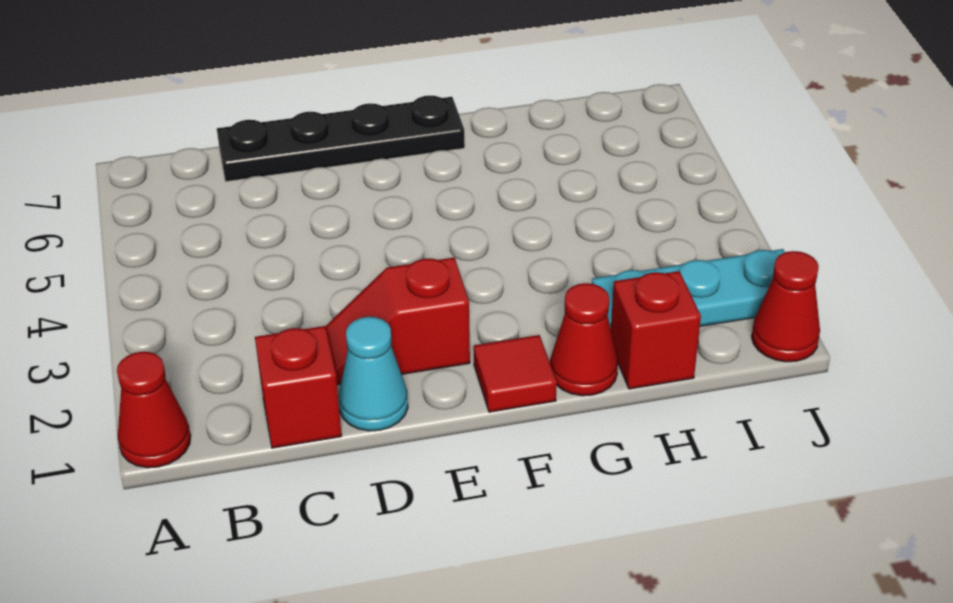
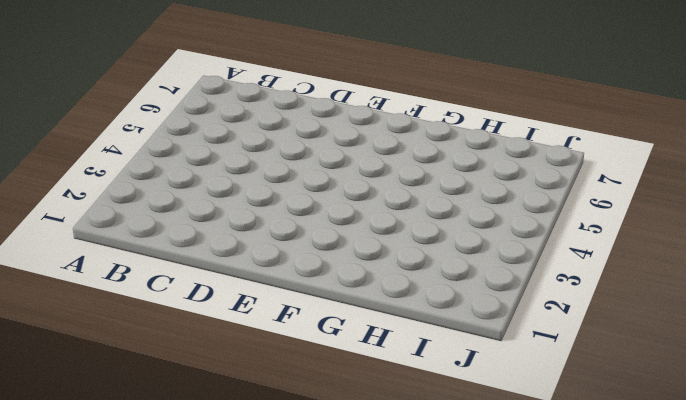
none -> red cone A1 level 1
none -> red brick C1 level 1

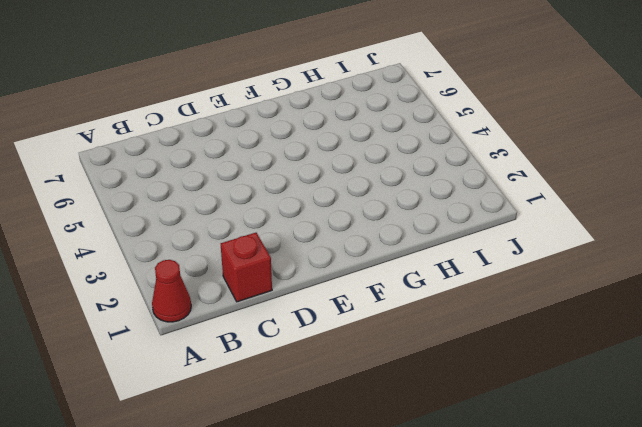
none -> black plate C7:F7 level 1
none -> cyan cone D1 level 1

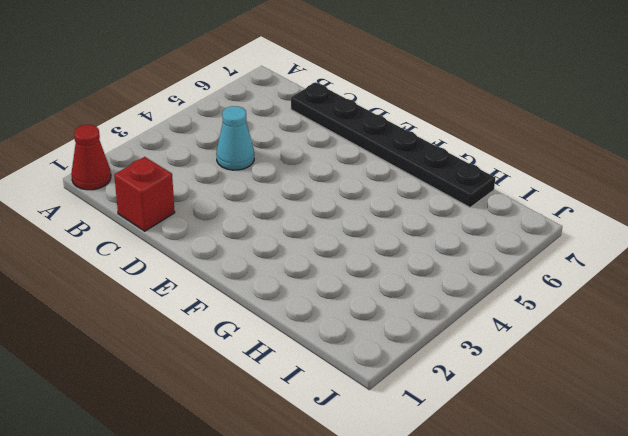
cyan cone C4 level 1 -> cyan cone D1 level 1
black plate C7:H7 level 1 -> black plate C7:F7 level 1
none -> red slope D2:E2 level 1 top E
none -> red tile F1 level 1

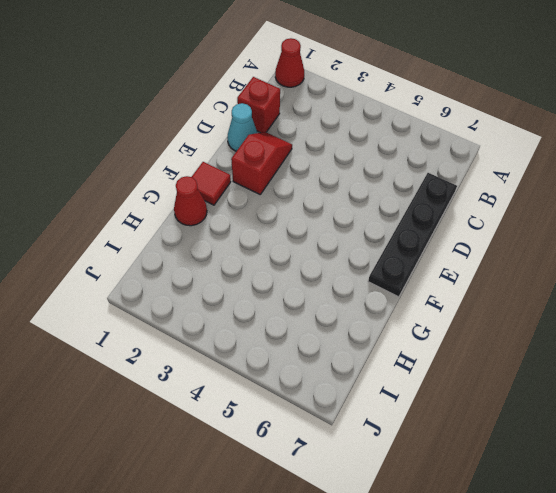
none -> red brick H1 level 1
none -> cyan plate H2:J2 level 1

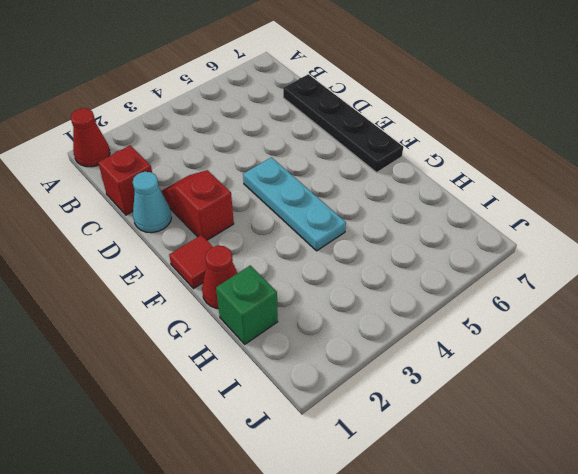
cyan plate E4:G4 level 1 -> cyan plate H2:J2 level 1
green brick H1 level 1 -> red brick H1 level 1
none -> red cone J1 level 1

